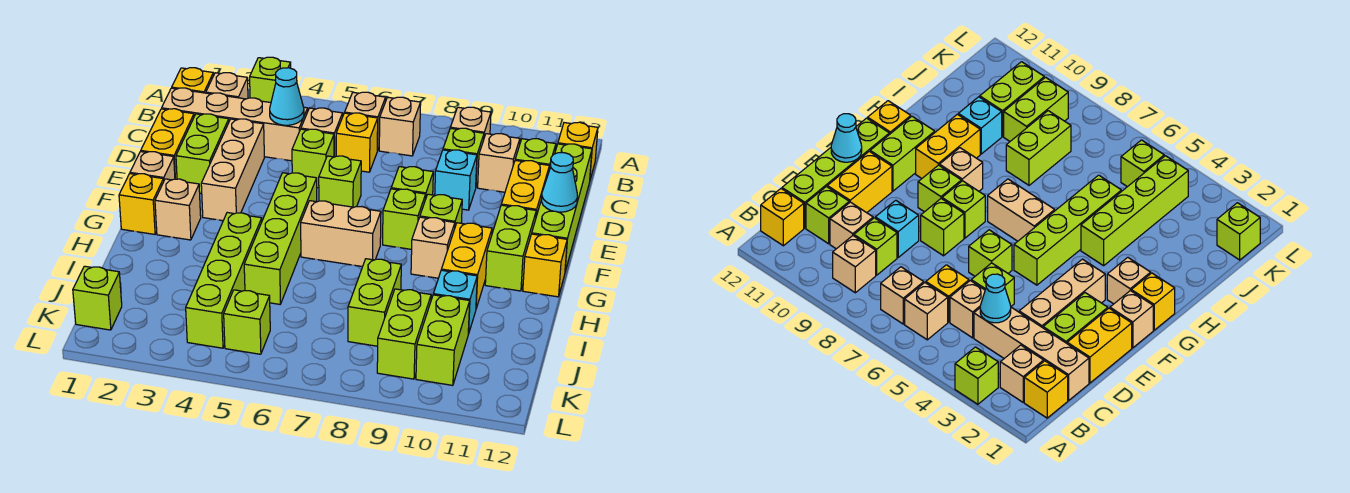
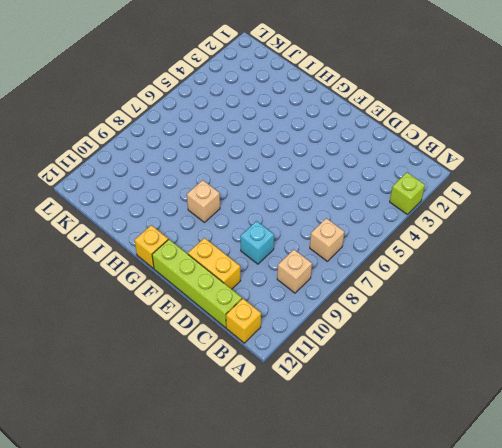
none -> yellow brick B1 level 1
none -> tan brick B2 level 1
none -> tan brick B6 level 1
none -> tan brick C1:C4 level 1

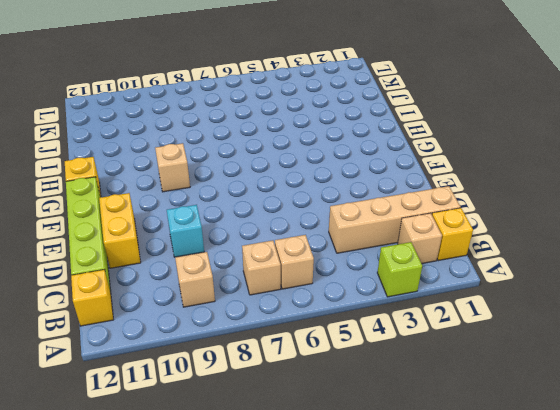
none -> tan brick C5 level 1
none -> yellow brick C6 level 1
none -> lime brick C9 level 1
none -> tan brick C10 level 1

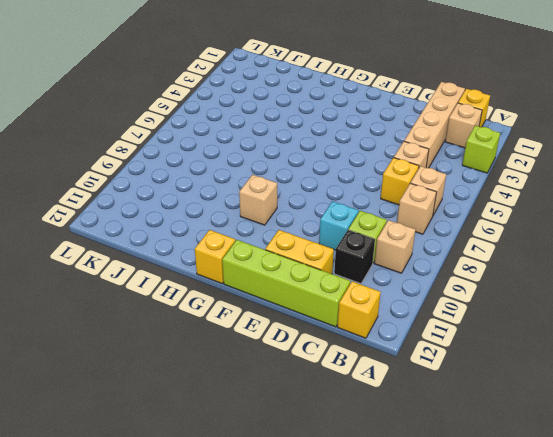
black brick C10 level 1 -> tan brick C10 level 1
none -> lime brick C11 level 1
none -> yellow brick D1:E1 level 1
none -> lime brick D2:E2 level 1
none -> tan brick D3:F3 level 1

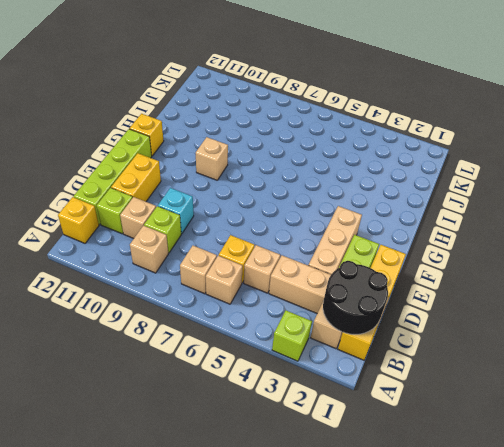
black round brick B1:C2 level 2 -> none
none -> lime brick D5 level 1
none -> lime brick E6 level 1
none -> lime brick E8 level 1
none -> tan brick F1 level 1

